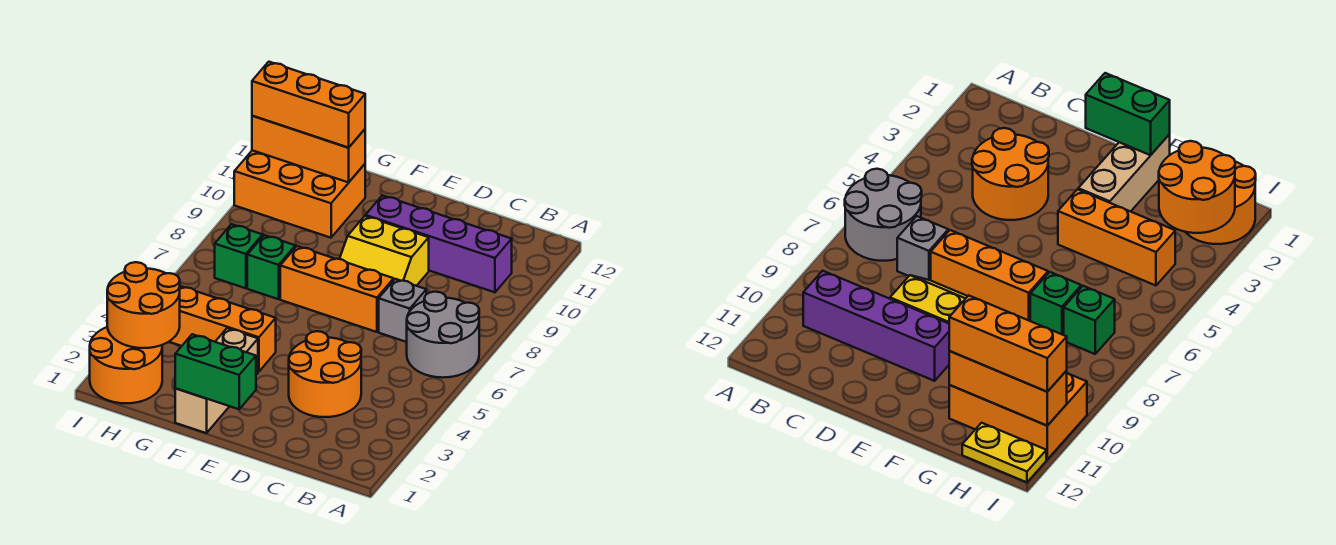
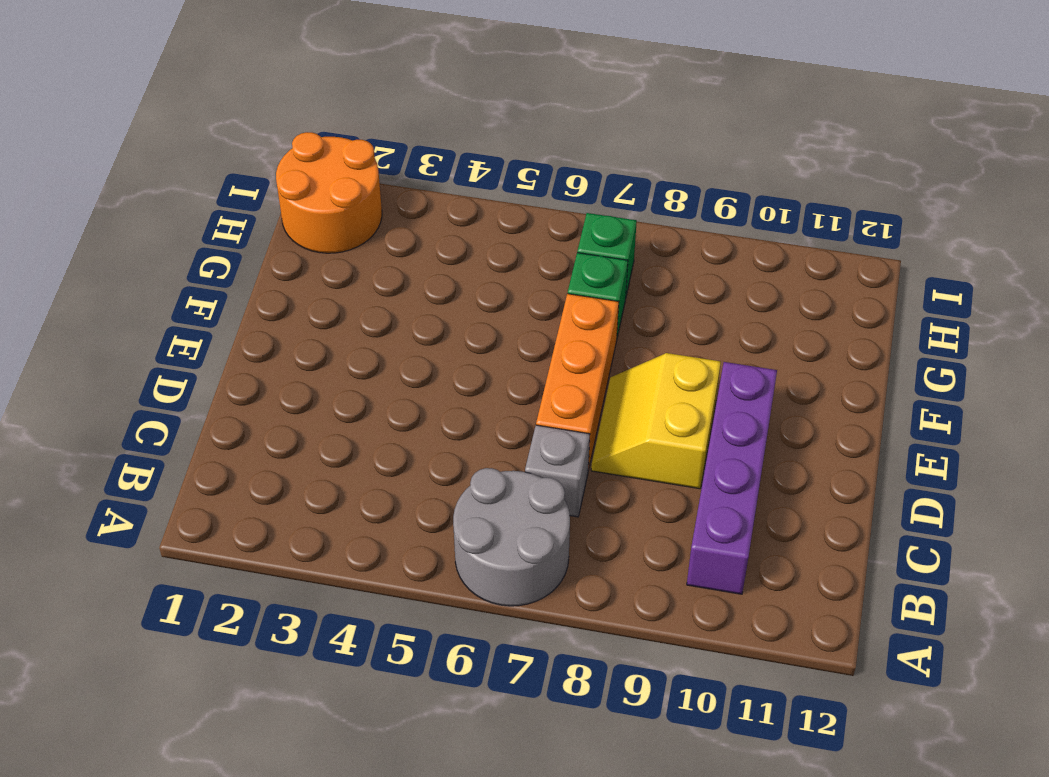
none -> orange round brick C3:D4 level 1
none -> tan brick F1:F3 level 1
none -> orange brick F4:H4 level 1

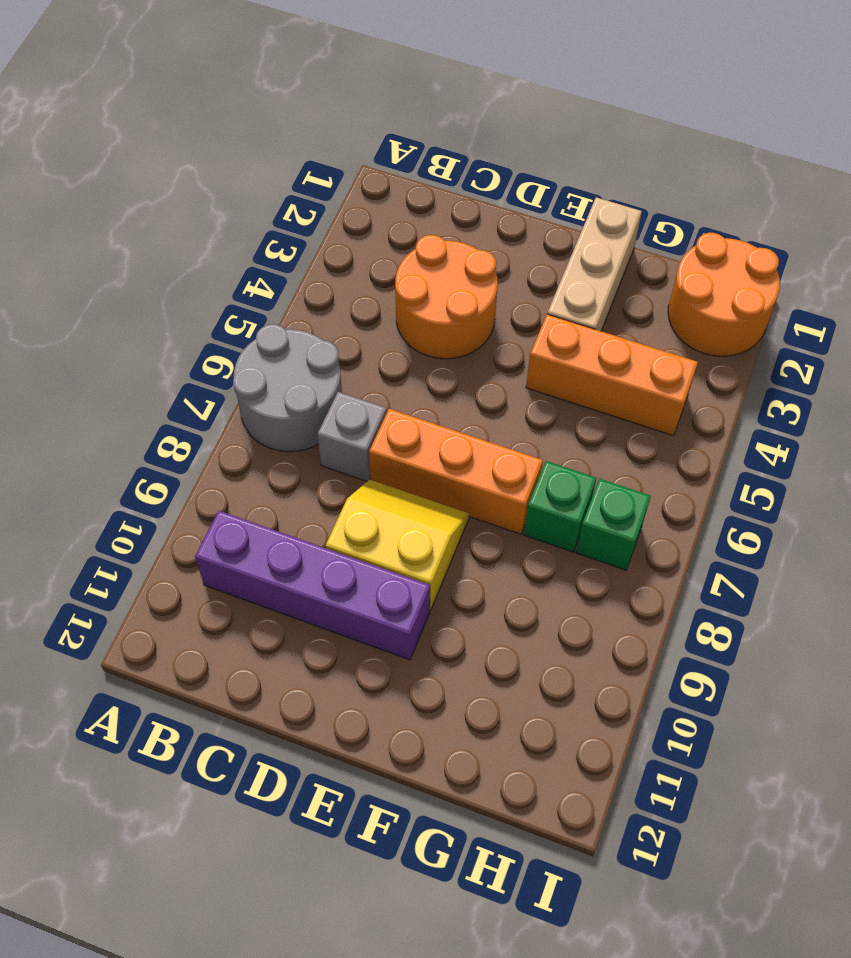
none -> orange brick G10:I11 level 1
none -> yellow plate H12:I12 level 1
none -> green brick E1:F1 level 2

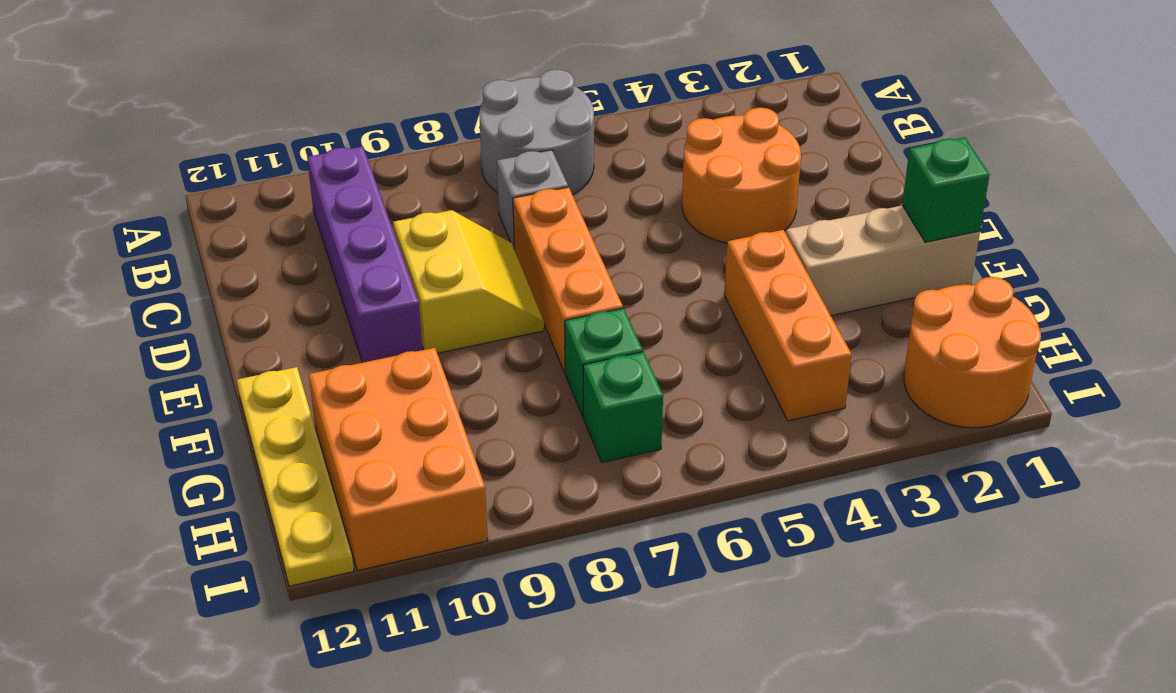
green brick F1 level 2 -> green brick E1:F1 level 2
yellow plate F12:I12 level 1 -> yellow plate H12:I12 level 1
none -> orange brick G11:I11 level 2
none -> orange round brick H2:I3 level 2
none -> orange brick G11:I11 level 3

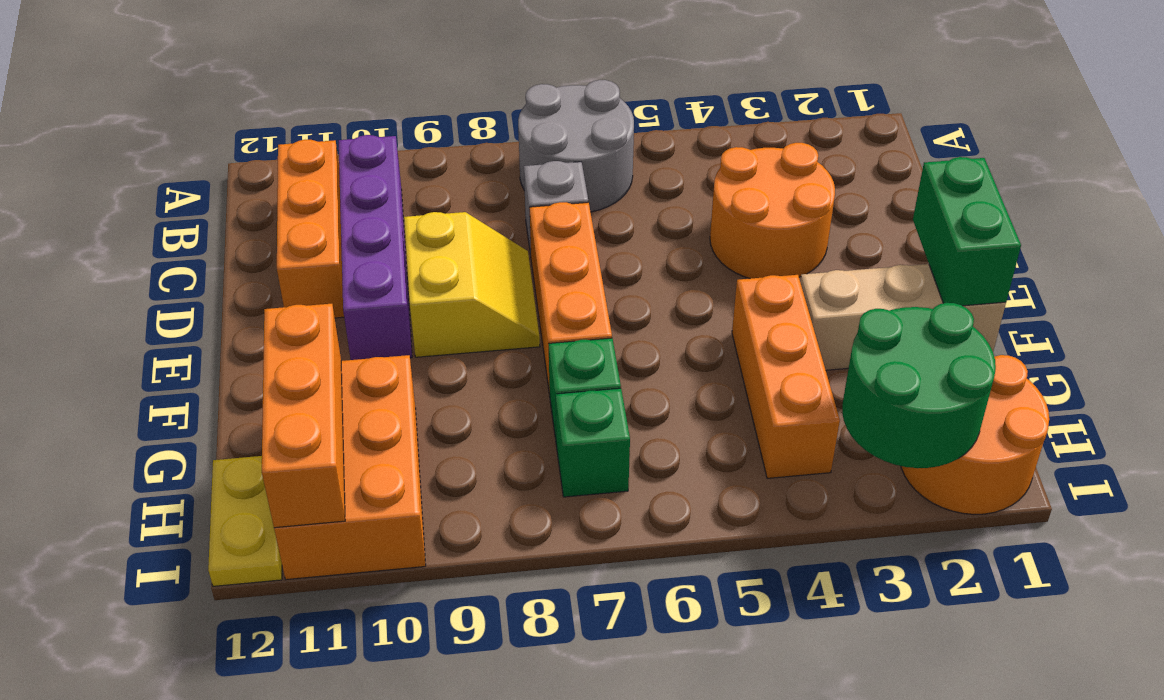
orange brick B11:D11 level 1 -> orange brick G11:I11 level 3
green round brick H2:I3 level 2 -> orange round brick H2:I3 level 2

